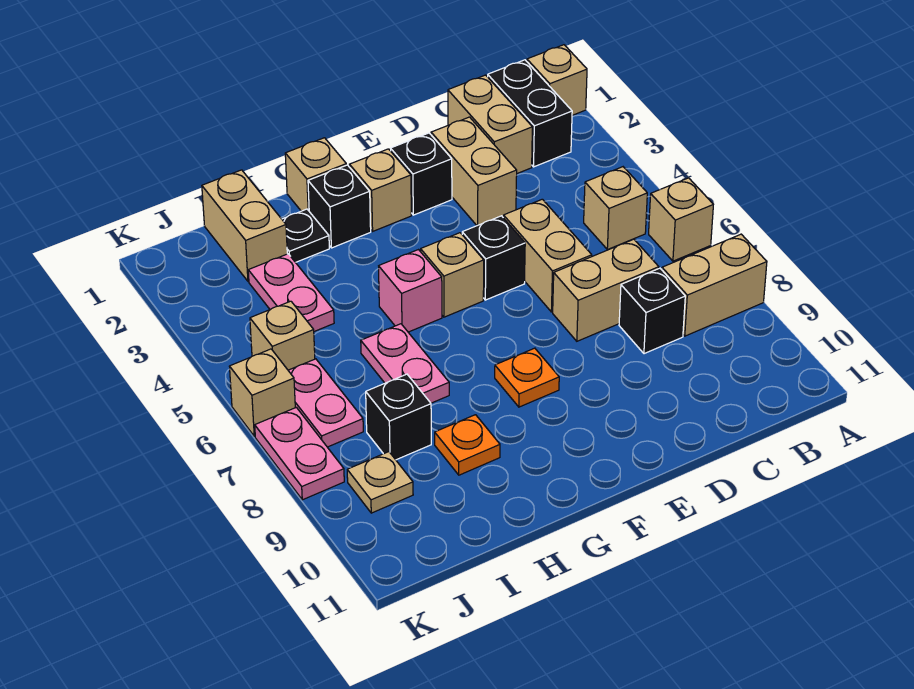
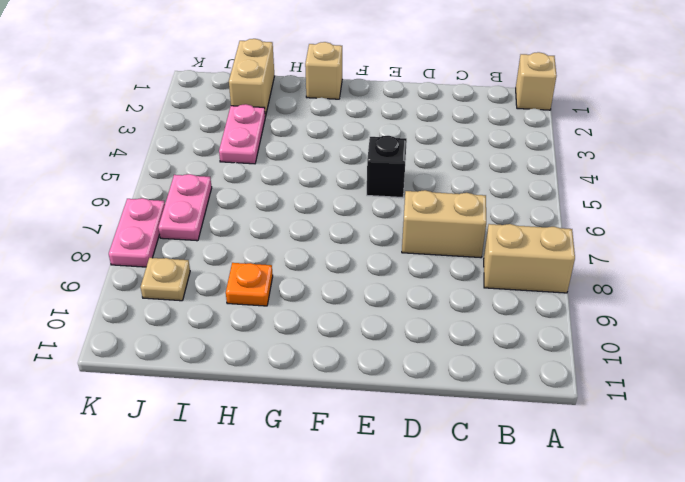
none -> tan brick A6 level 1
none -> black brick B1:B2 level 1
none -> tan brick B5 level 1

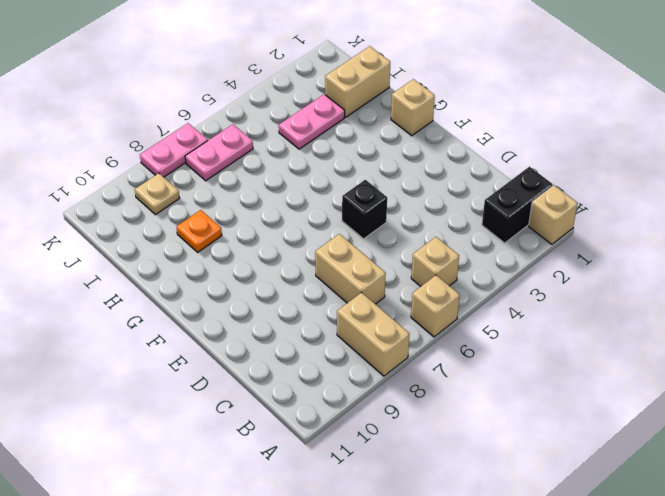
none -> tan brick C1:C2 level 1
none -> black brick C8 level 1
none -> tan brick D2:D3 level 1

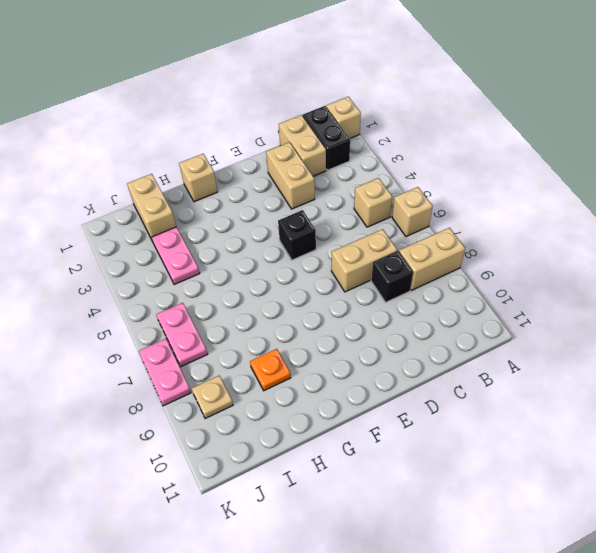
none -> tan brick D5:D6 level 1
none -> black brick E2 level 1
none -> tan brick F2 level 1

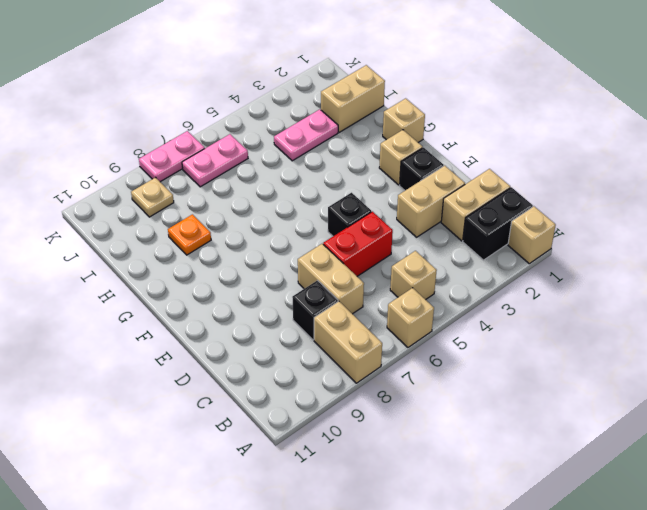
red brick D5:D6 level 1 -> tan brick D5:D6 level 1
none -> tan brick F5 level 1
none -> orange plate F8 level 1
none -> black brick G2 level 1

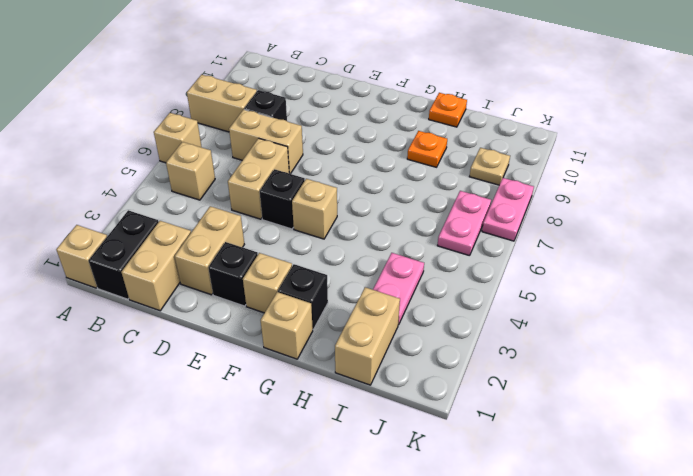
orange plate H11 level 1 -> orange plate F8 level 1
none -> pink brick G5 level 1
none -> black plate H2 level 1
none -> pink plate H6:H7 level 1

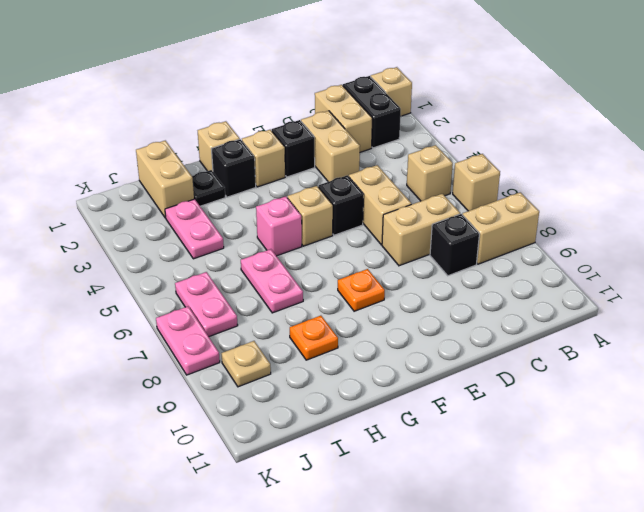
none -> black brick I8 level 1
none -> tan brick J5 level 1
none -> tan brick K6 level 1

